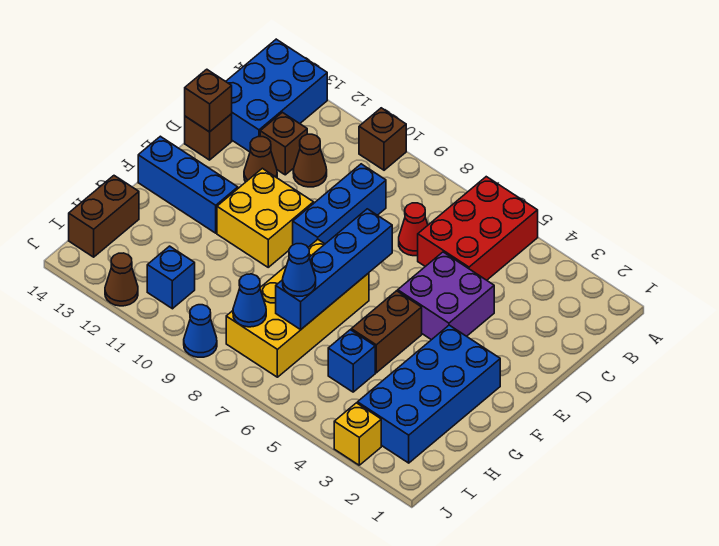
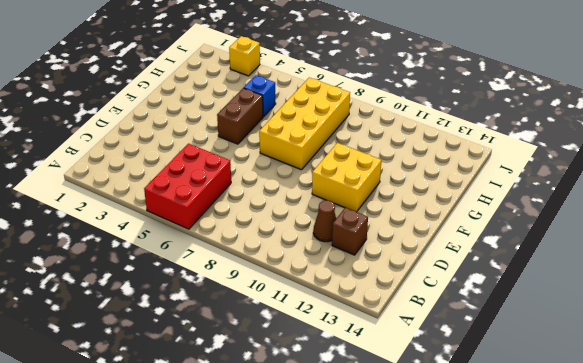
none -> brown brick A10 level 1
none -> blue brick A13:C14 level 1
none -> red cone C7 level 1

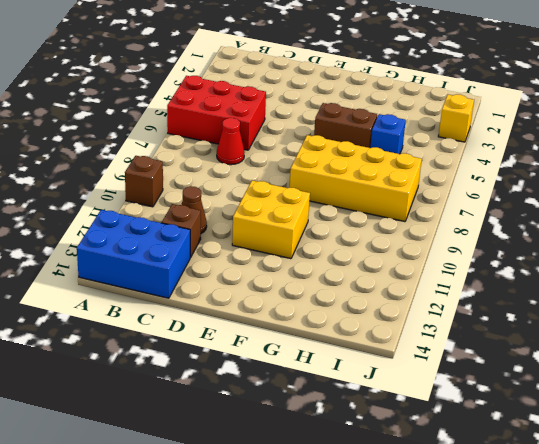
none -> blue brick C9:E9 level 1
none -> purple brick D4:E5 level 1
none -> brown cone D12 level 1

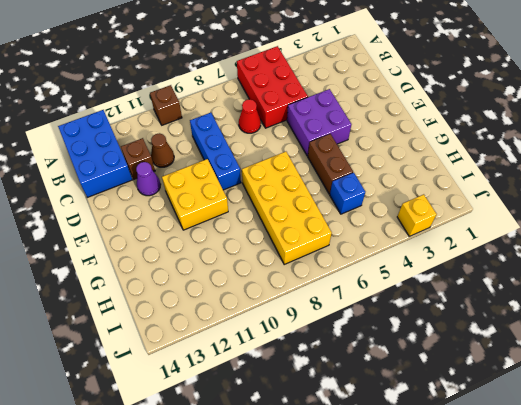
purple cone D12 level 1 -> brown cone D12 level 1
none -> brown brick D14 level 1
none -> blue brick F2:I3 level 1
none -> blue brick F12:F14 level 1

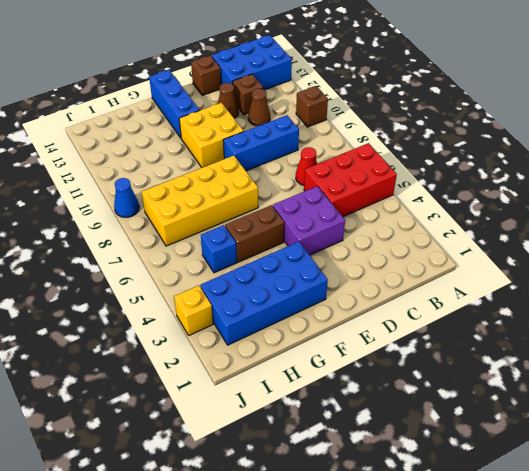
none -> brown brick H14:I14 level 1
none -> blue brick I11 level 1
none -> brown cone J12 level 1

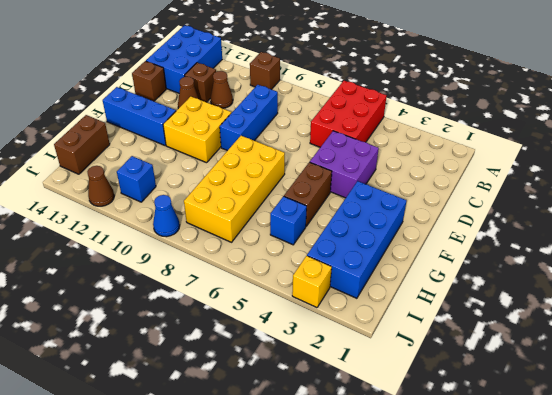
none -> red cone C7 level 1
none -> brown brick D14 level 2
none -> blue brick E7:H7 level 2

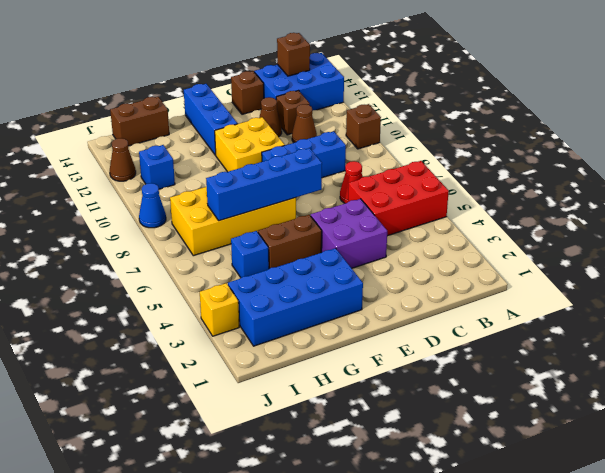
brown brick B14 level 2 -> brown brick D14 level 2
none -> blue cone I8 level 2
none -> blue cone H7 level 3

